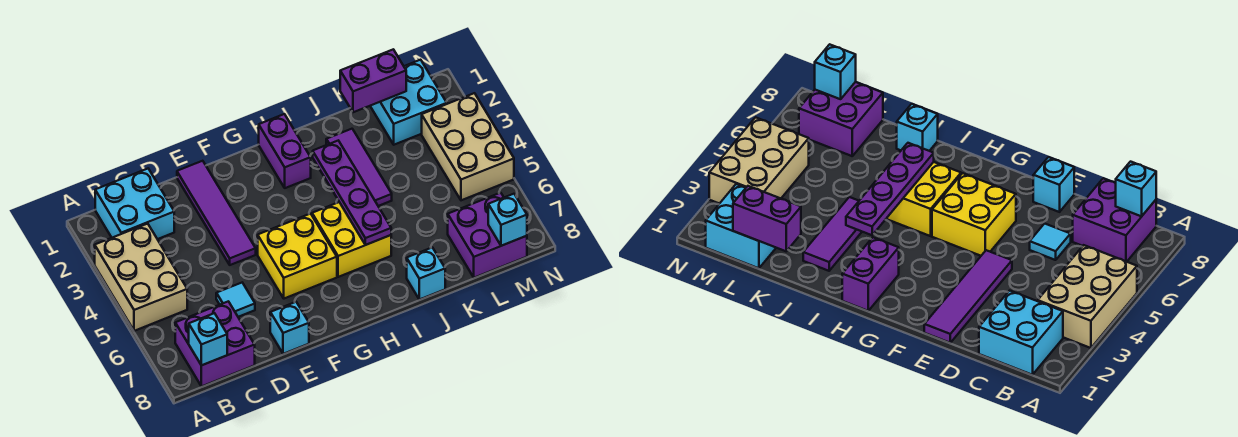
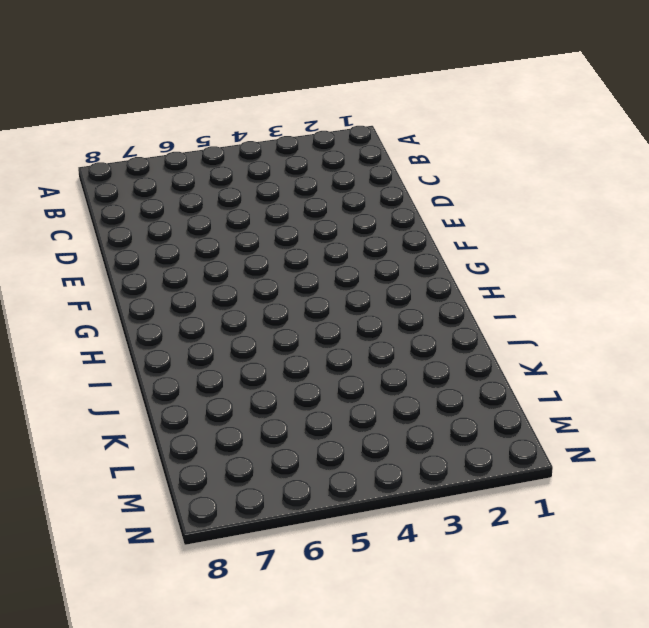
none -> tan brick A3:B5 level 1
none -> cyan brick B1:C2 level 1
none -> purple brick B7:C8 level 1

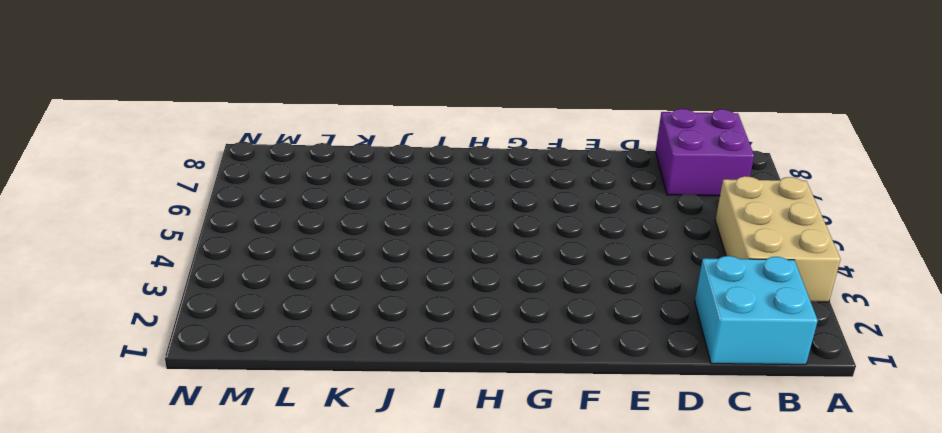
none -> cyan tile D6 level 1
none -> purple tile E1:E4 level 1
none -> cyan brick E8 level 1

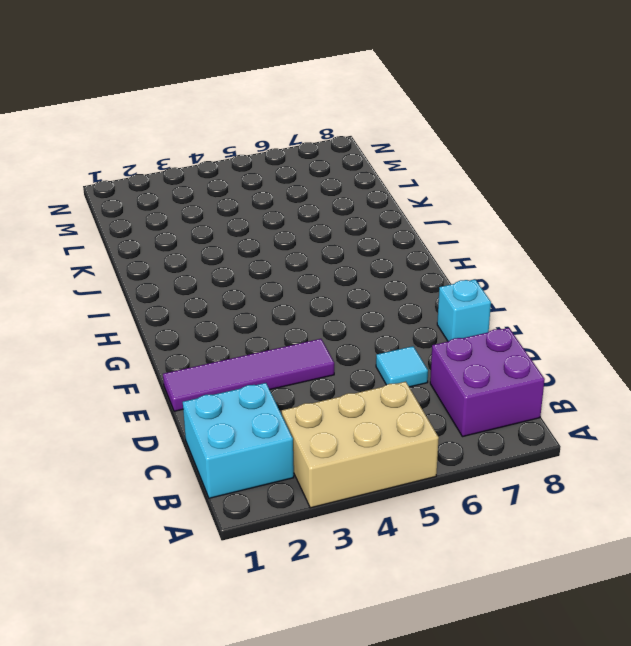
none -> yellow brick F5:G6 level 1
none -> purple brick H1:H2 level 1
none -> yellow brick H5:I6 level 1

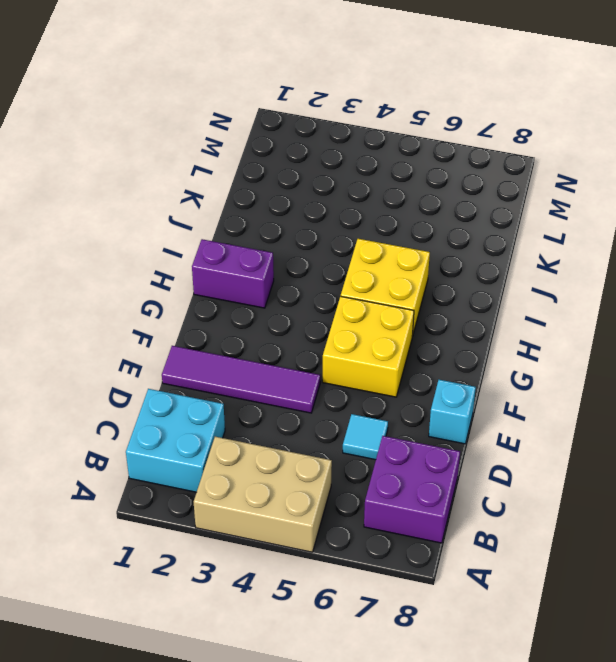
none -> purple tile J2:J4 level 1
none -> cyan brick J8 level 1
none -> cyan brick L1:M2 level 1

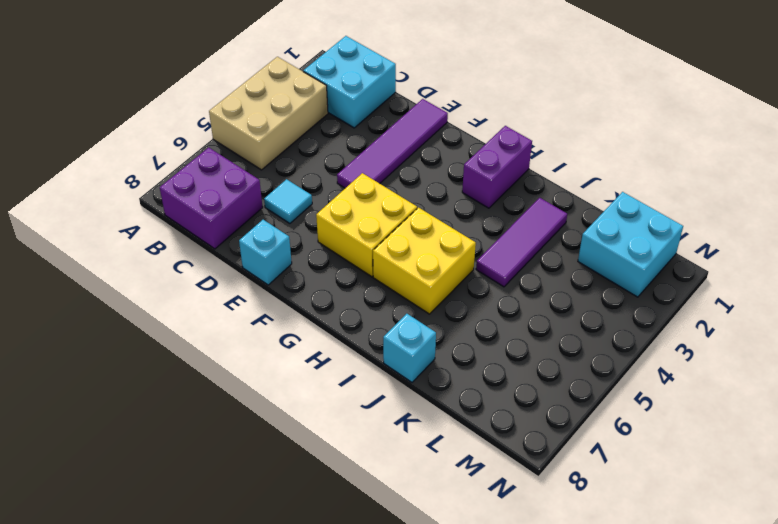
none -> purple brick L7:M8 level 1
none -> tan brick M3:N5 level 1
none -> cyan brick B8 level 2

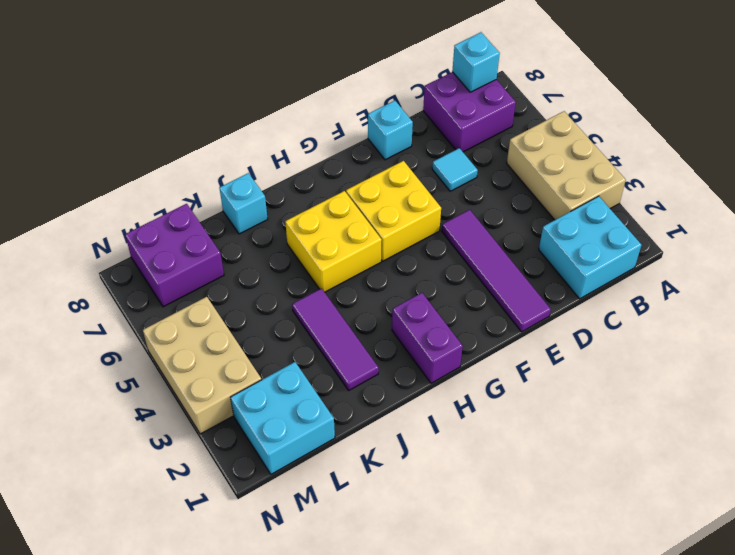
none -> purple plate I3:I6 level 2
none -> purple brick K1:L1 level 2
none -> cyan brick M8 level 2

